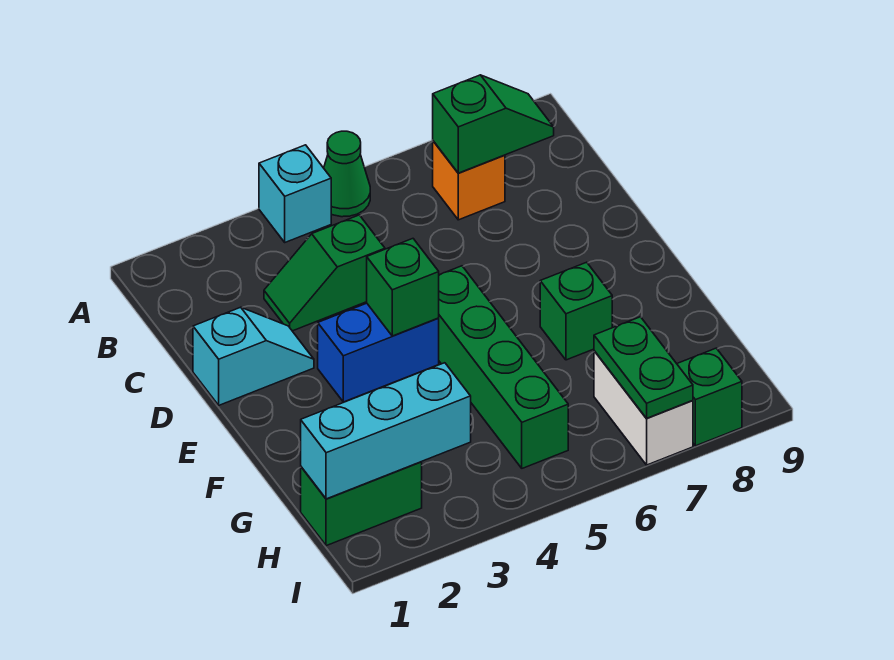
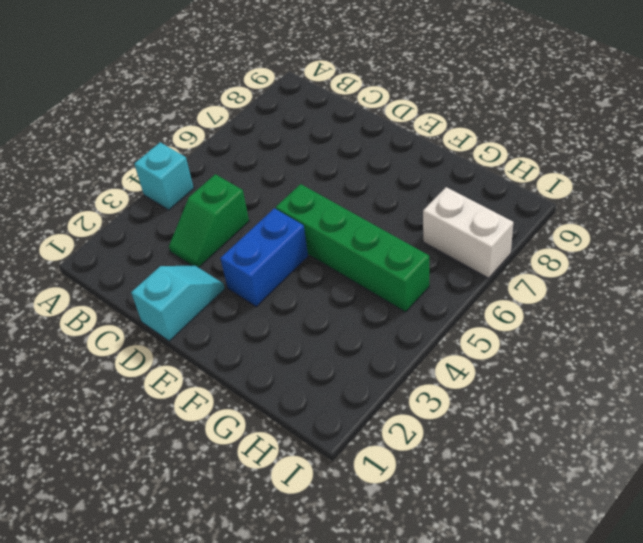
none -> green cone A5 level 1
none -> orange brick B7 level 1
none -> green brick F7 level 1

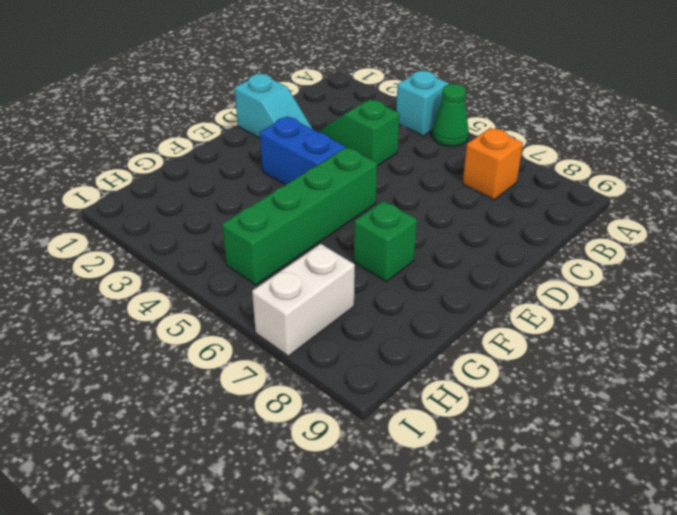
none -> green brick H1:H2 level 1
none -> green brick I8 level 1
none -> green slope B7:B8 level 2 top 7

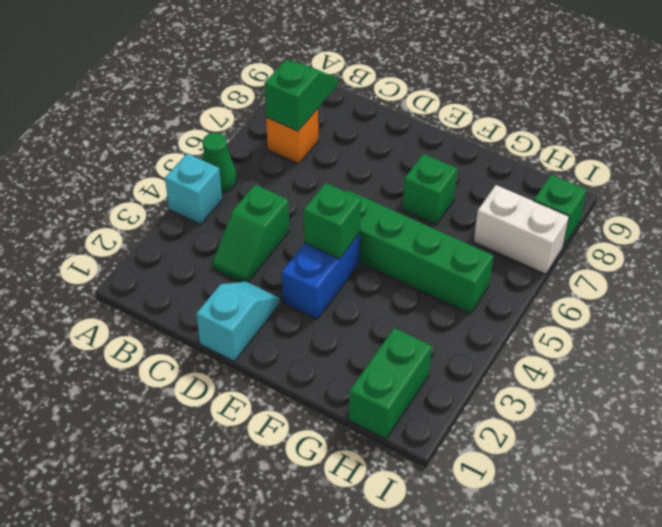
none -> cyan brick H1:H3 level 2
none -> green plate H7:I7 level 2

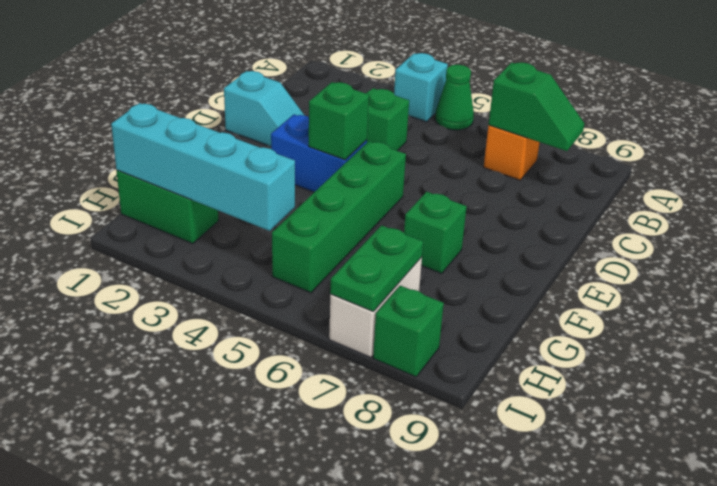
cyan brick H1:H4 level 2 -> cyan brick H1:H3 level 2

